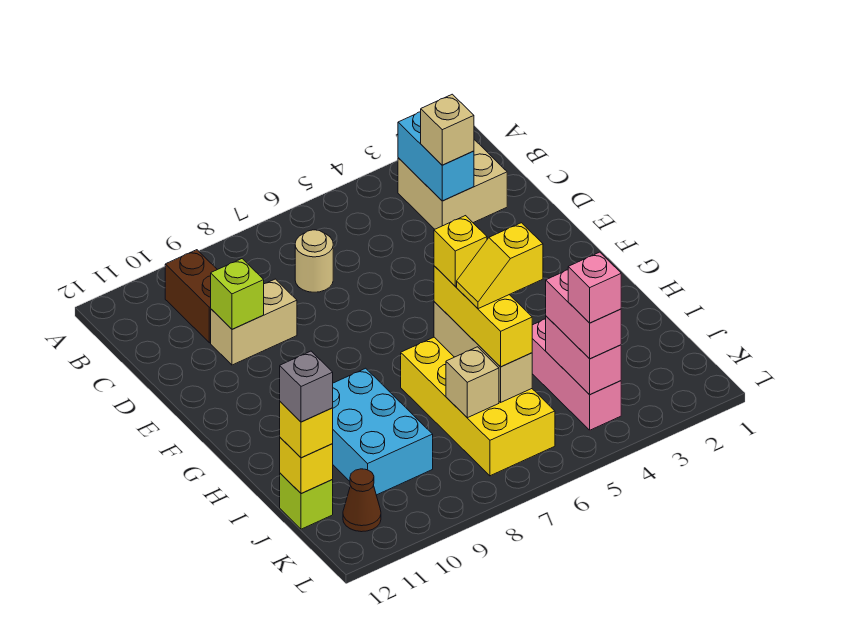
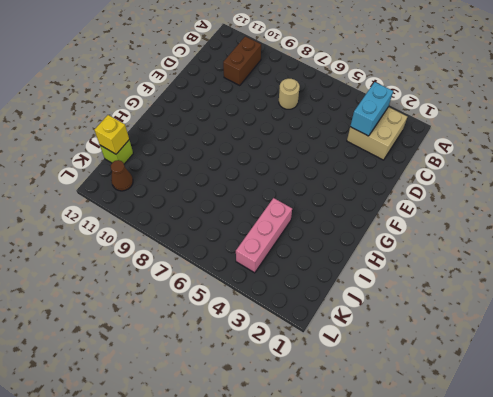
none -> tan brick D9:D10 level 1
none -> yellow brick H6:K7 level 1
none -> cyan brick H9:J10 level 1

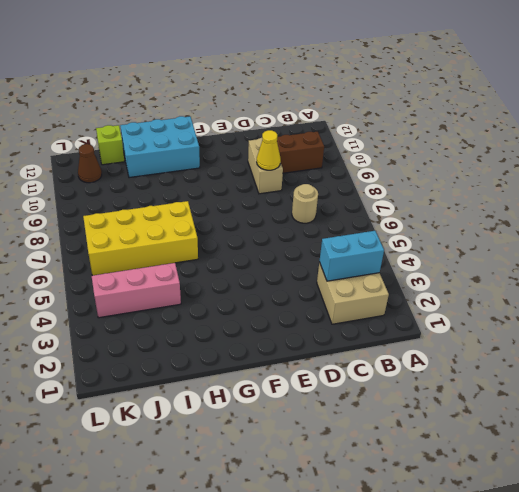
yellow cone D9 level 2 -> none
cyan brick G11:I12 level 1 -> cyan brick H9:J10 level 1
none -> lime brick D10 level 2
none -> tan brick H6:J6 level 2
none -> pink brick J4:K4 level 2

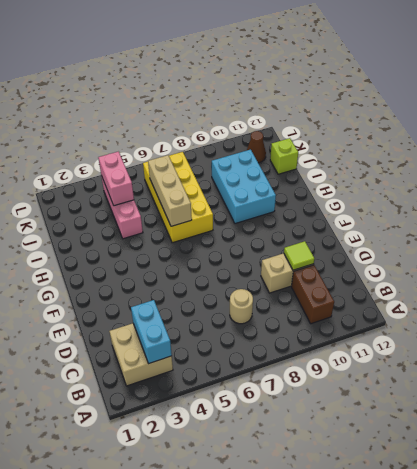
lime tile D10 level 2 -> lime brick D10 level 2
none -> tan brick J7 level 2
none -> yellow brick J12 level 2
none -> tan brick C3 level 3

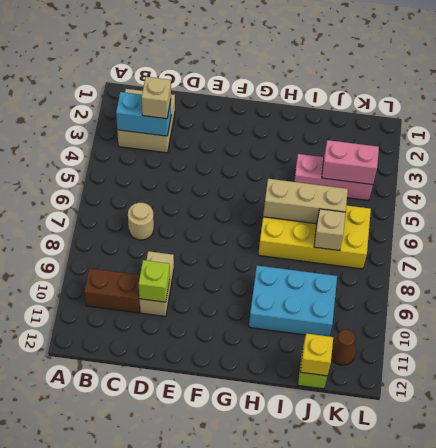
none -> yellow brick H6:J6 level 3
none -> pink brick J4:K4 level 3
none -> yellow brick J12 level 3

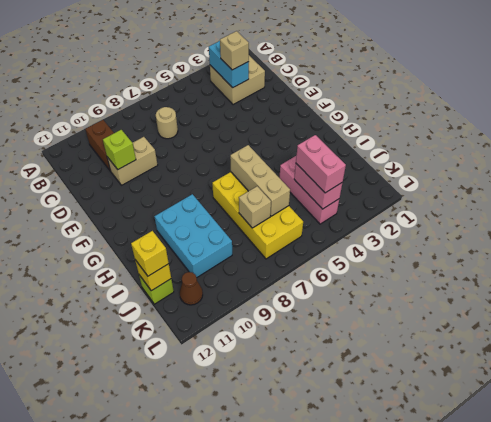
none -> yellow brick H6:J6 level 3
none -> yellow brick H6 level 4
none -> yellow slope I5:I6 level 4 top 5

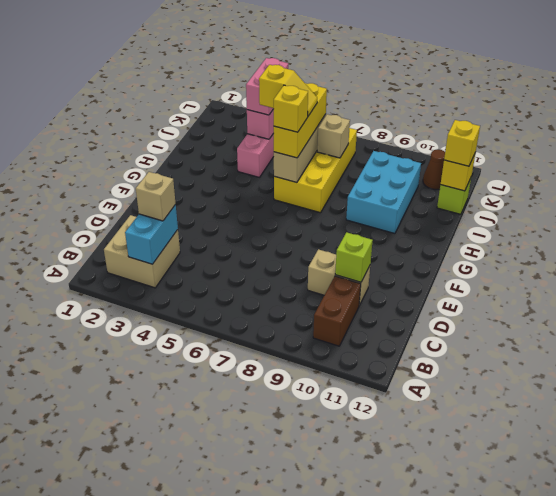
none -> tan round brick C7 level 1
none -> grey brick J12 level 4
none -> pink brick K4 level 4

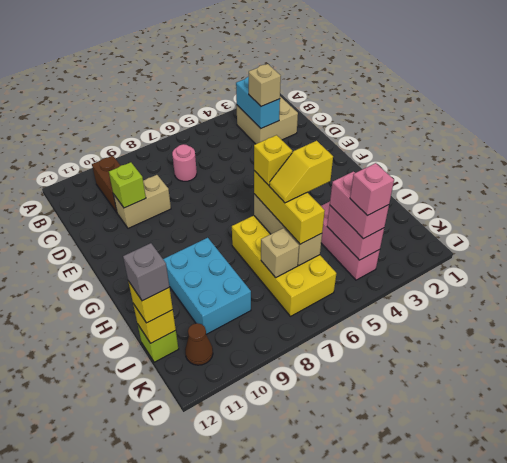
pink round brick C7 level 1 -> tan round brick C7 level 1

